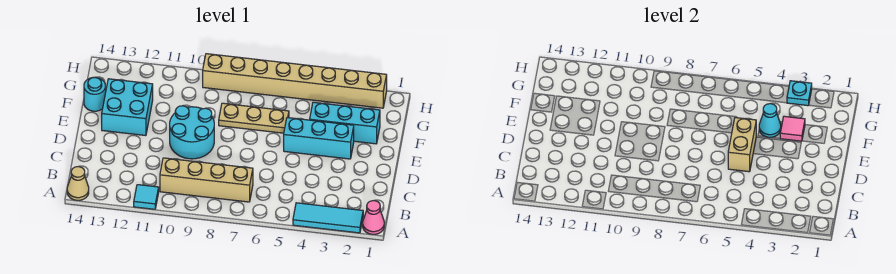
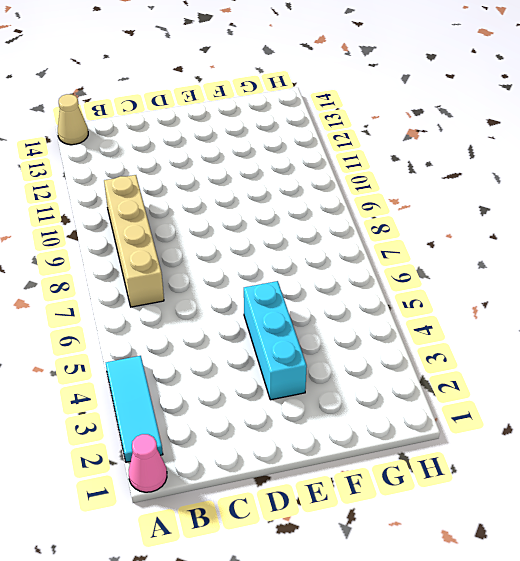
none -> cyan tile A11 level 1
none -> cyan round brick D9:E10 level 1
none -> cyan brick E12:F13 level 1

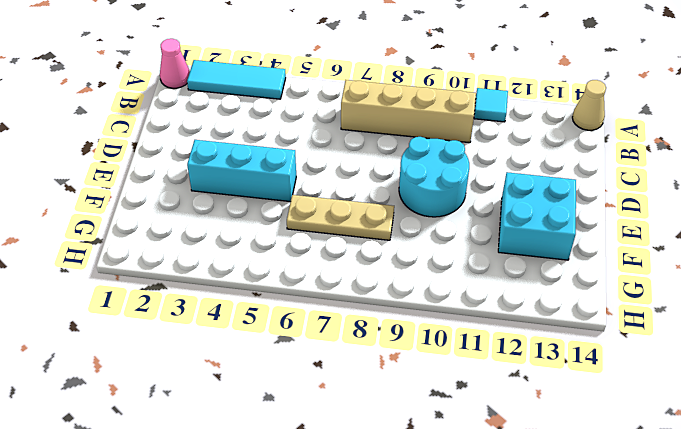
none -> cyan brick F2:F4 level 1
none -> cyan round brick F14 level 1
none -> tan brick H2:H9 level 1

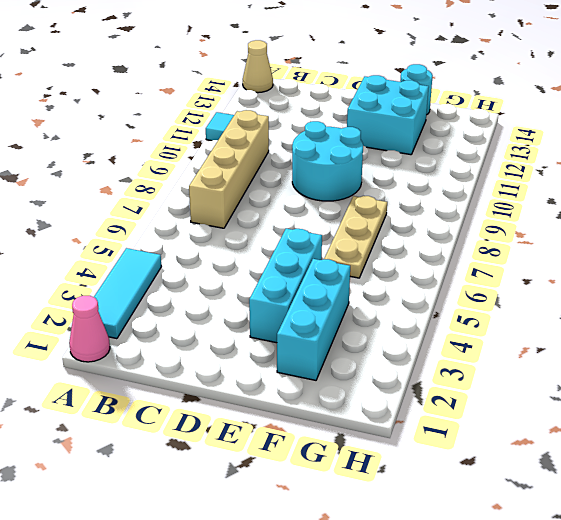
none -> tan brick H2:H9 level 1
none -> tan brick D5:E5 level 2
none -> pink tile F3 level 2

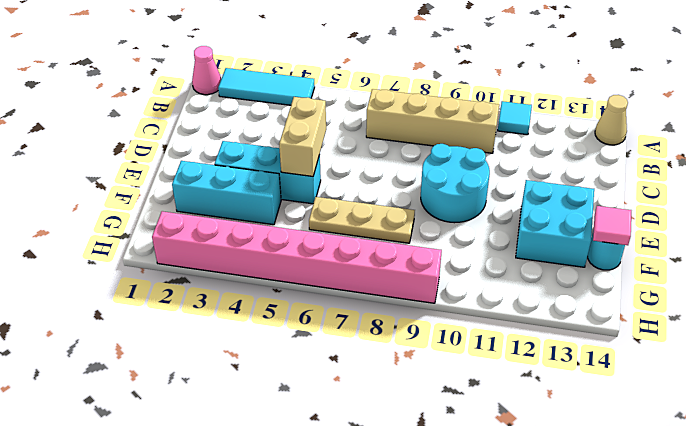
pink tile F14 level 2 -> pink tile F3 level 2
pink brick H2:H9 level 1 -> tan brick H2:H9 level 1
none -> cyan cone F4 level 2
none -> cyan plate H3 level 2

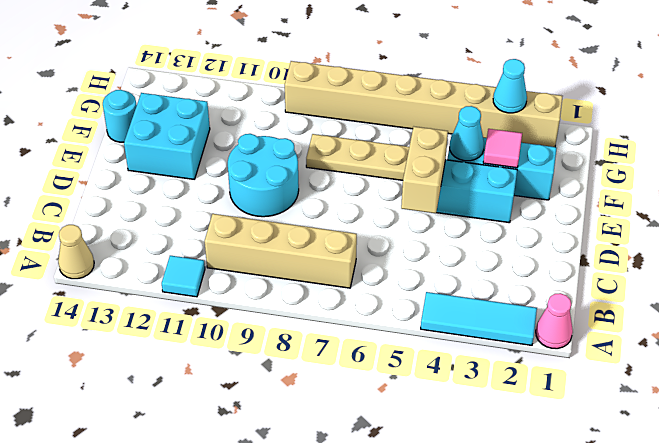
cyan cone H3 level 2 -> cyan plate H3 level 2

